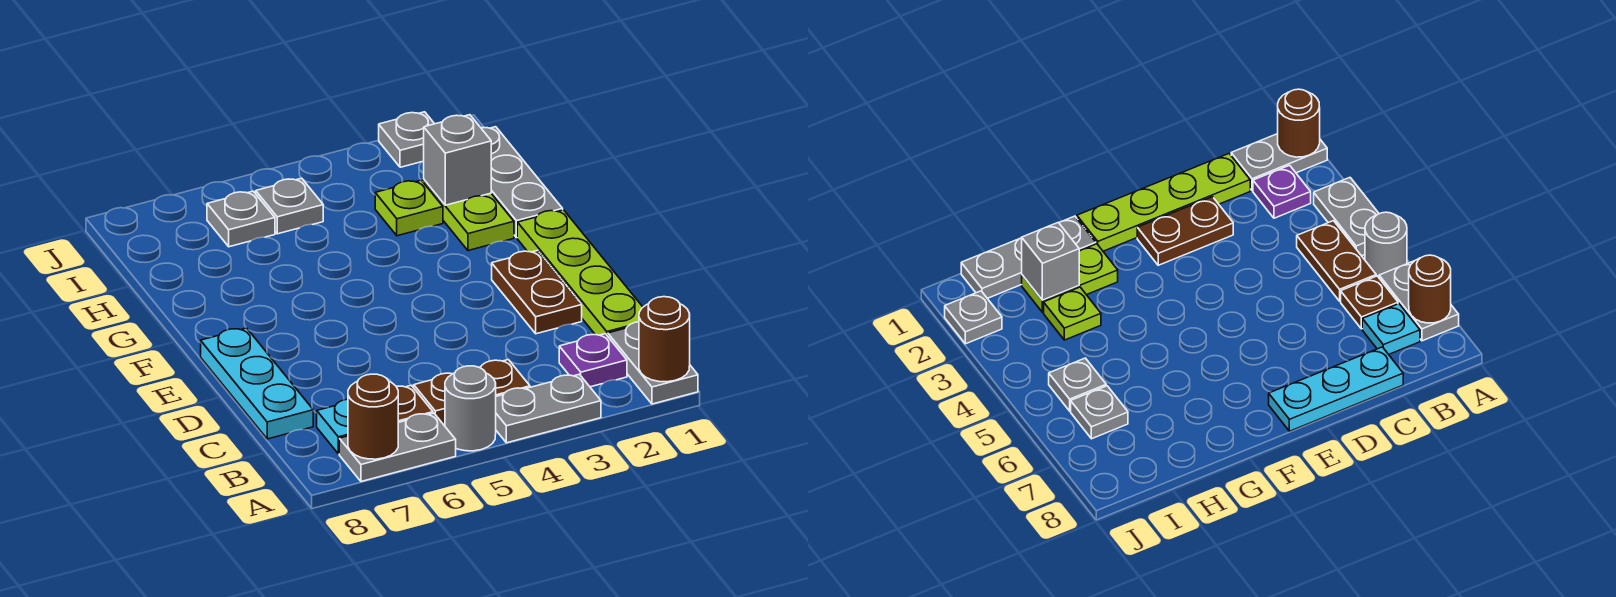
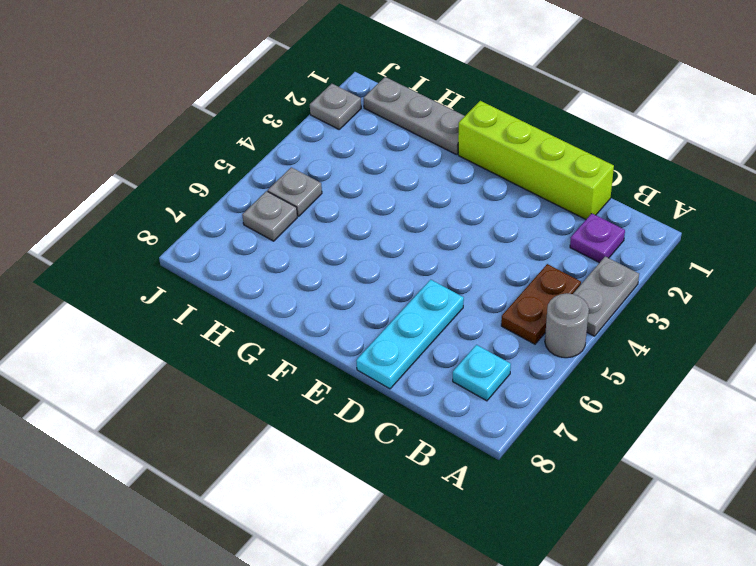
lime brick C1:F1 level 1 -> lime plate C1:F1 level 1
cyan plate D6:D8 level 1 -> cyan plate C8:E8 level 1
none -> grey plate A1:B1 level 1
none -> grey plate A6:A7 level 1
none -> brown plate B6 level 1

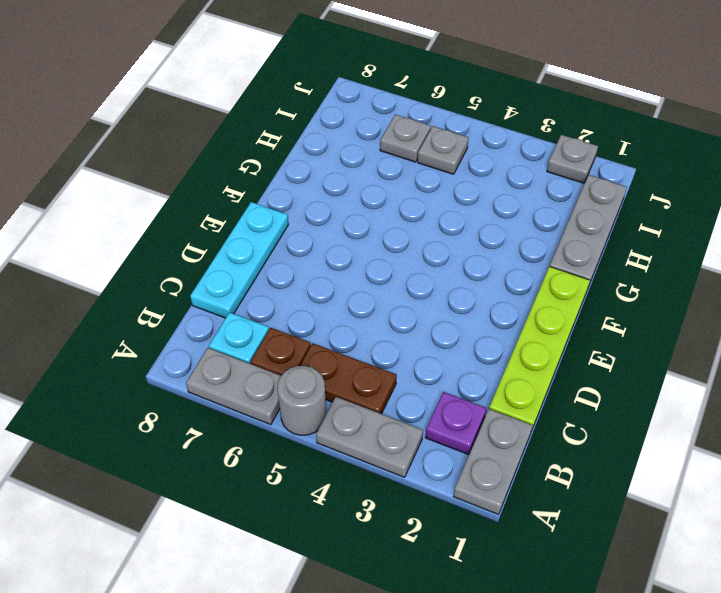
none -> brown plate D2:E2 level 1
none -> lime plate G2:H2 level 1
none -> lime plate H3 level 1

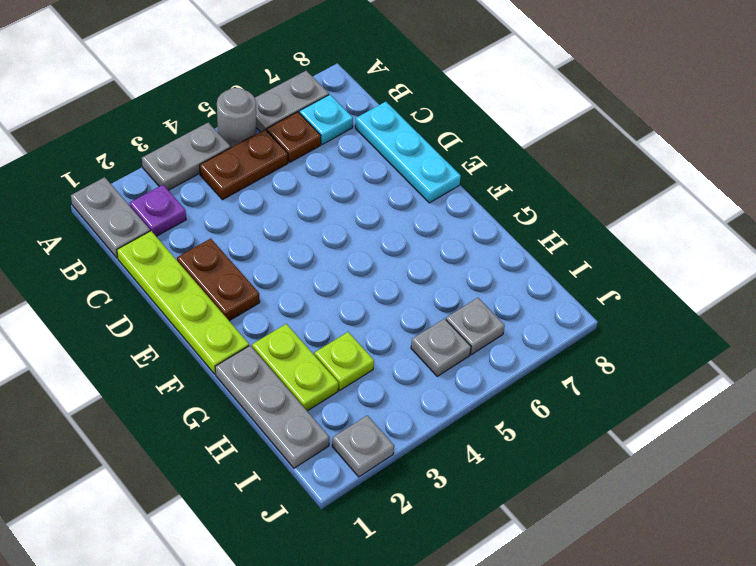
none -> brown round brick A1 level 2
none -> brown round brick A7 level 2
none -> grey brick H2 level 2

